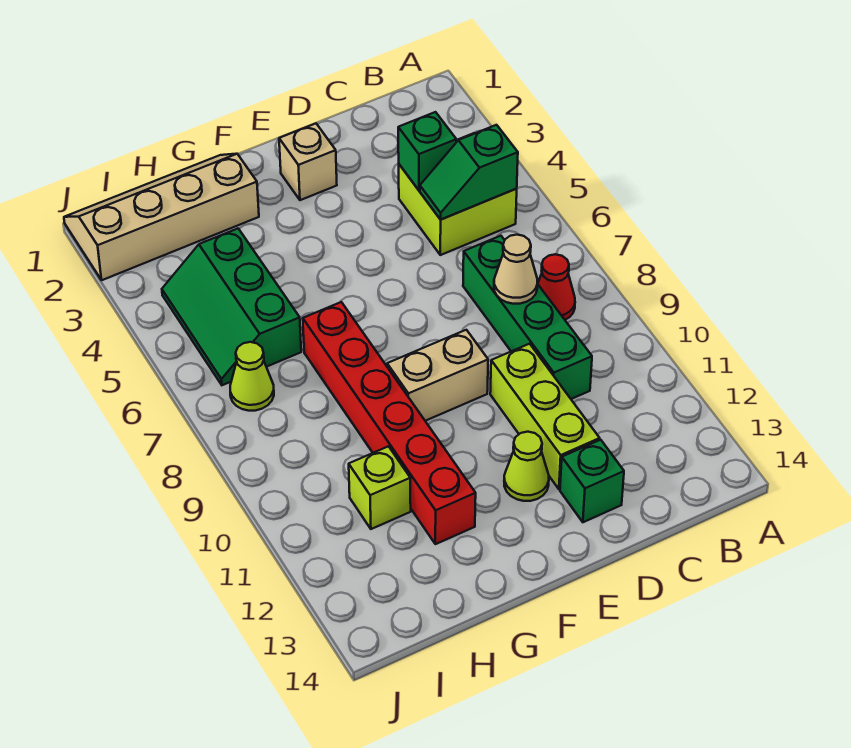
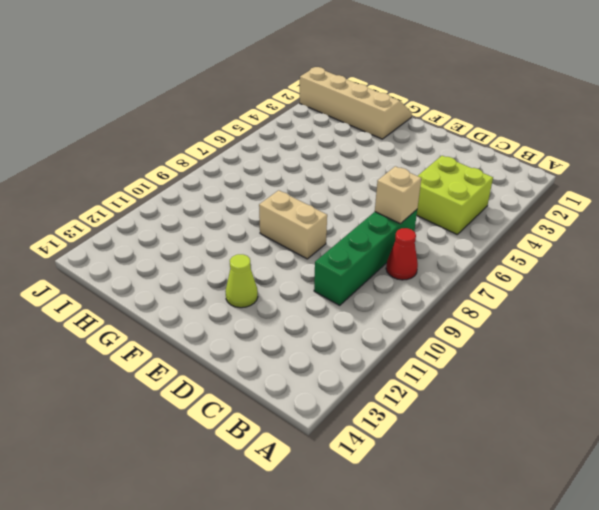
tan brick C7 level 2 -> tan brick E2 level 1
none -> lime brick D10:D12 level 1
none -> green brick D13 level 1
none -> red brick G7:G12 level 1

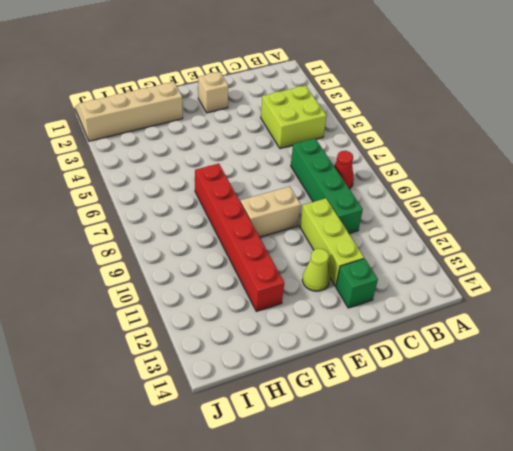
none -> green slope H4:I6 level 1 top H
none -> lime brick H11 level 1
none -> lime cone I7 level 1

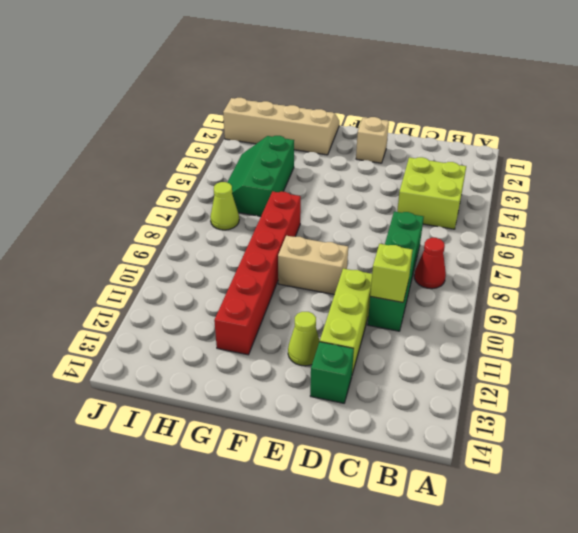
lime brick C10 level 2 -> lime brick H11 level 1
none -> green slope B5:C5 level 2 top B
none -> green brick C4 level 2
none -> tan cone C8 level 2

